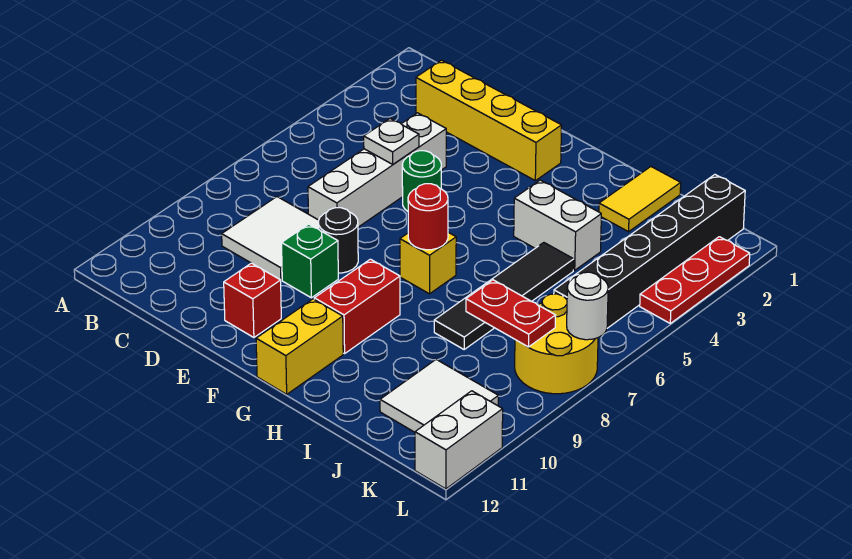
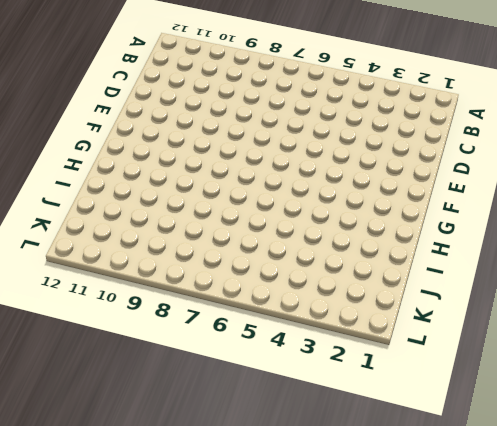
none -> yellow brick C2:F2 level 1
none -> white tile C8:D9 level 1
none -> white brick D4:D7 level 1

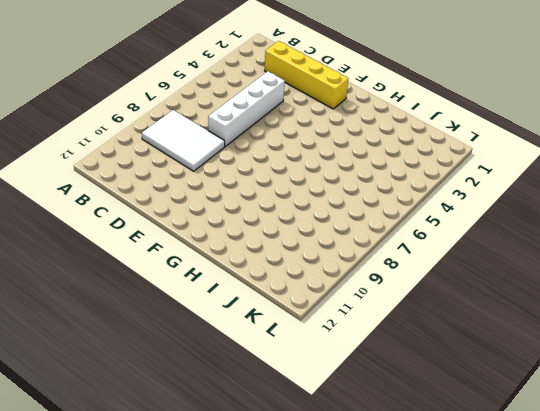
white tile B8:D9 level 1 -> white tile C8:D9 level 1
none -> green round brick E5 level 1
none -> black round brick E8 level 1
none -> green brick E9 level 1

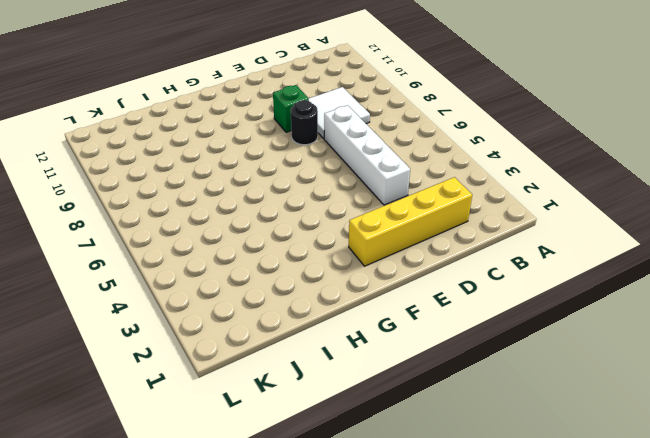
none -> green round brick E5 level 1
none -> red brick E11 level 1
none -> yellow brick G7 level 1

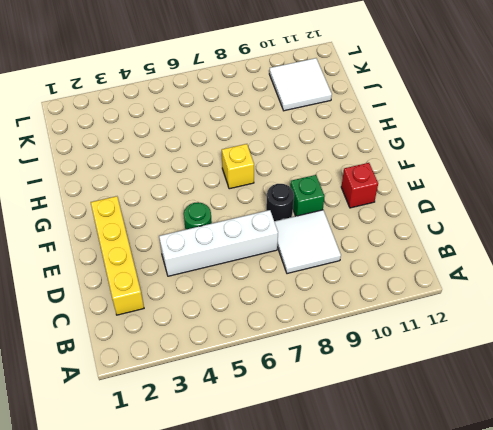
none -> red brick G9:G10 level 1
none -> yellow brick G11:G12 level 1
none -> white brick H4:I4 level 1

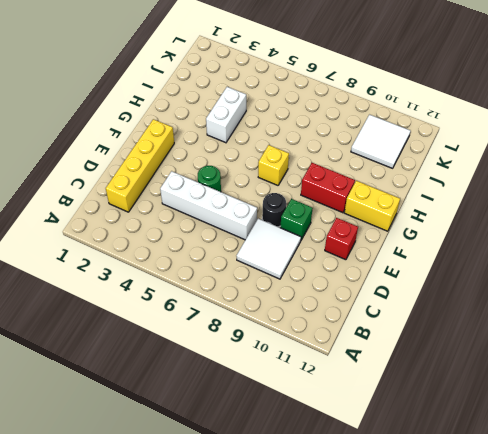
none -> yellow tile I1:I2 level 1
none -> black tile I5:I8 level 1
none -> black brick K1:K6 level 1

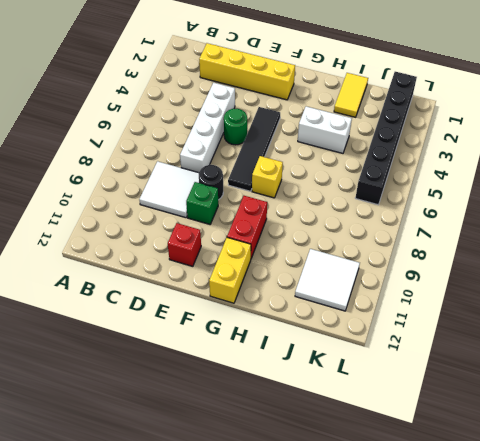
black tile F4:F7 level 1 -> black tile I5:I8 level 1
none -> yellow round brick K7:L8 level 1
none -> red plate L2:L4 level 1
none -> white brick L11:L12 level 1

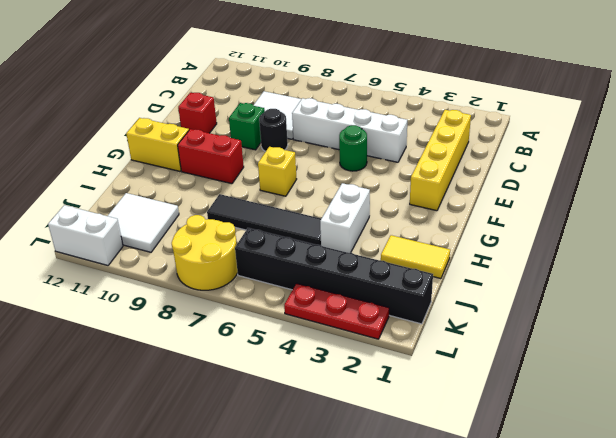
none -> white plate D5 level 2
none -> red round brick G7 level 2
none -> red plate J8:K8 level 2

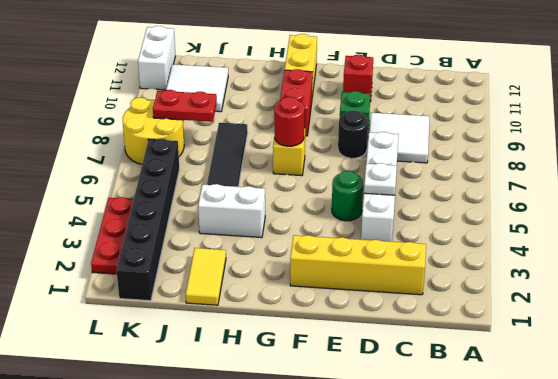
none -> white round brick L7 level 2

